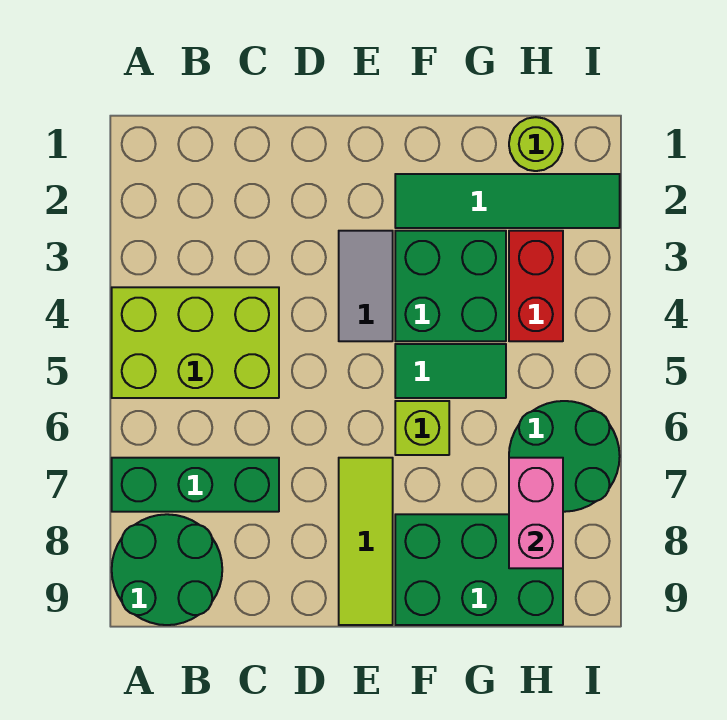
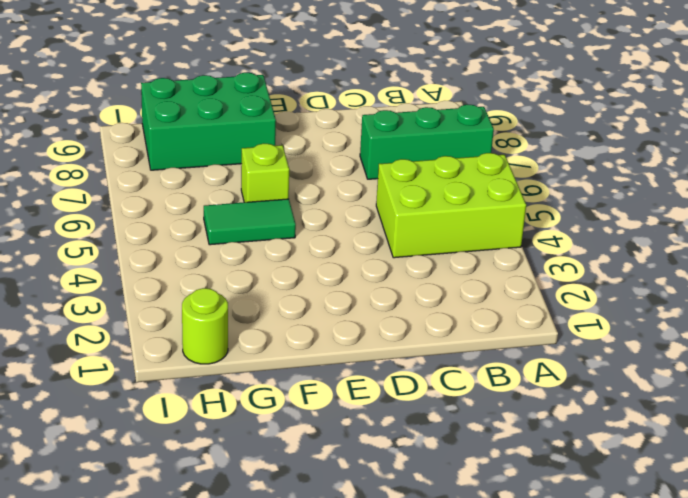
none -> green round brick A8:B9 level 1
none -> grey tile E3:E4 level 1
none -> lime tile E7:E9 level 1

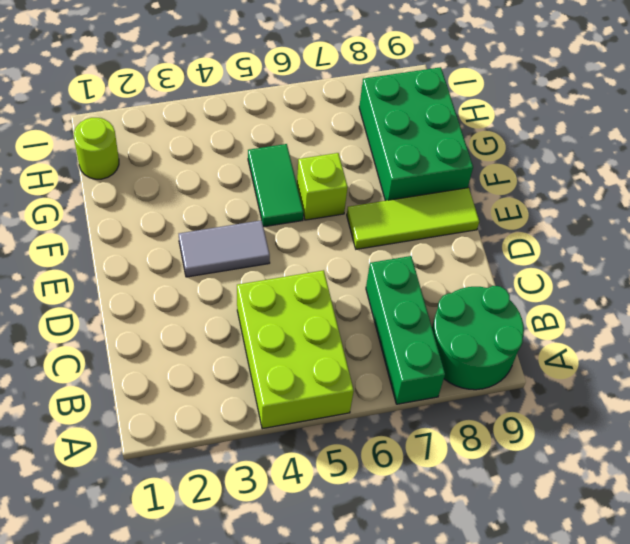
none -> green tile F2:I2 level 1
none -> green brick F3:G4 level 1
none -> red brick H3:H4 level 1

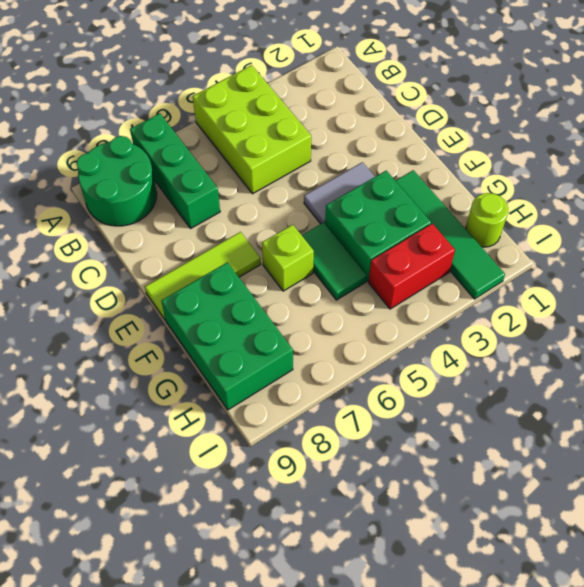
none -> green round brick H6:I7 level 1
none -> pink brick H7:H8 level 2

